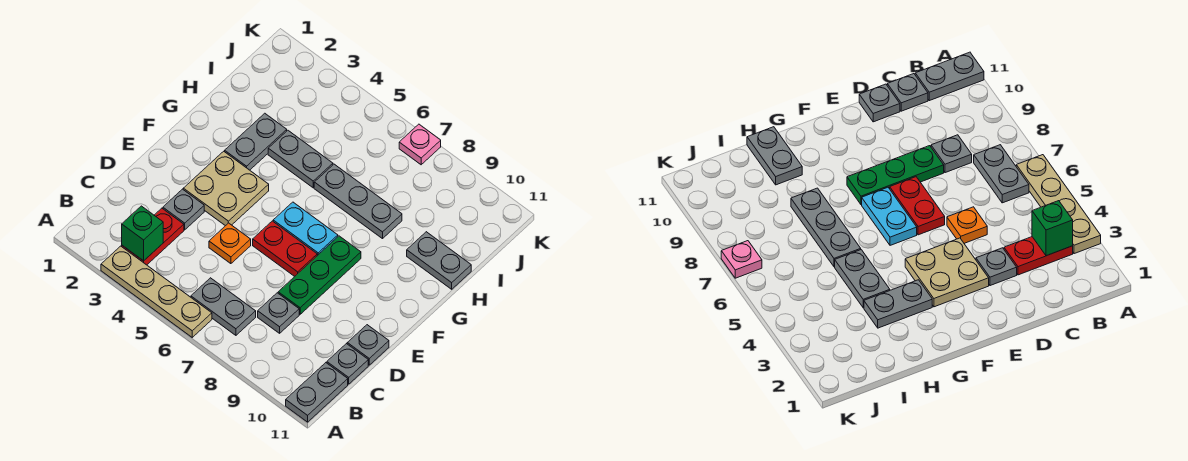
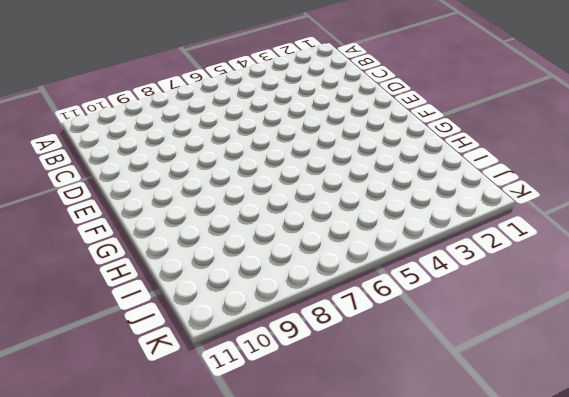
none -> tan plate A3:A6 level 1
none -> grey plate A11:B11 level 1
none -> red plate B3:C3 level 1

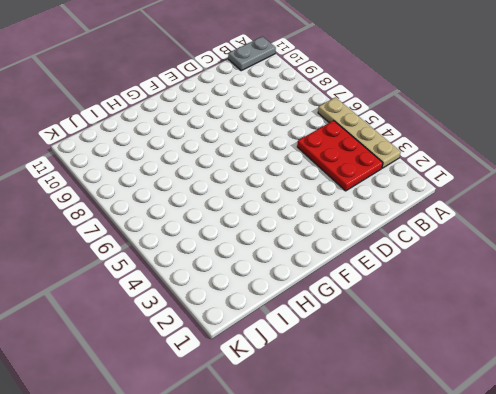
red plate B3:C5 level 1 -> red plate B3:C3 level 1
none -> grey plate B6:B7 level 1
none -> grey plate C8 level 1
none -> grey plate C11 level 1

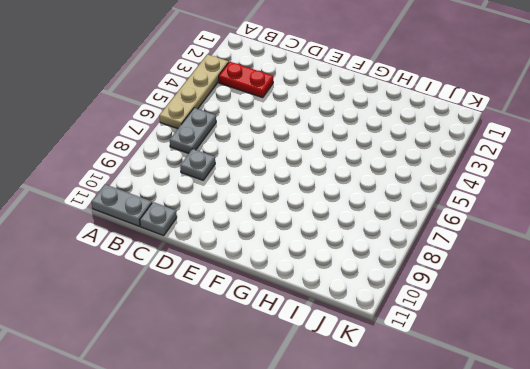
none -> grey plate D3 level 1
none -> orange plate D5 level 1
none -> green plate D8:F8 level 1

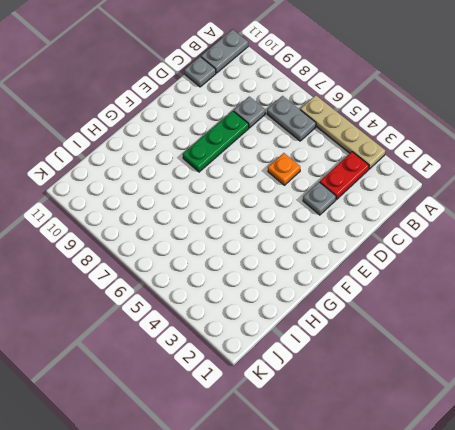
none -> grey plate D11 level 1
none -> tan plate E3:F4 level 1
none -> red plate E6:E7 level 1

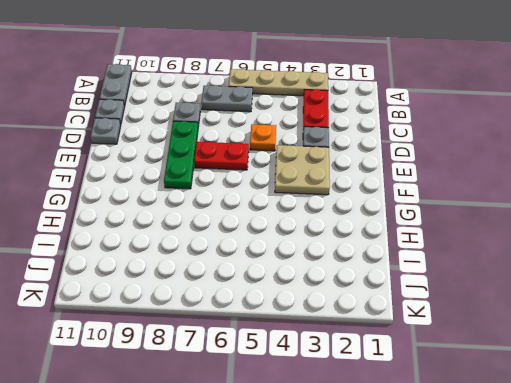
none -> cyan plate F6:F7 level 1
none -> grey plate G3:H3 level 1
none -> grey plate H4:H5 level 1

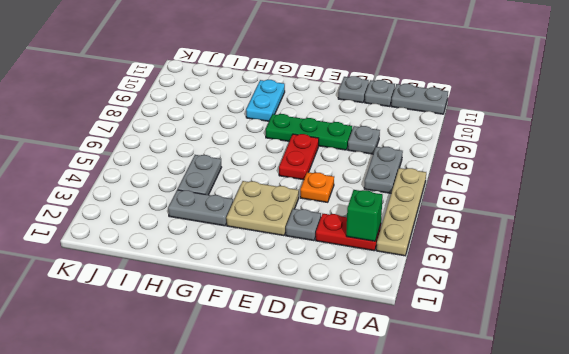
cyan plate G9:G10 level 1 -> cyan plate F6:F7 level 1
none -> grey plate H6:H8 level 1
none -> grey plate H10:H11 level 1
none -> pink plate K7 level 1

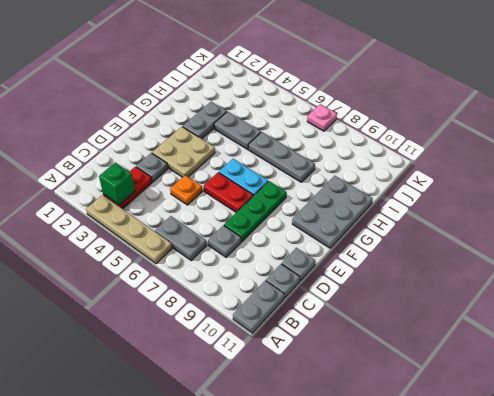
grey plate F10:H11 level 1 -> grey plate H10:H11 level 1

